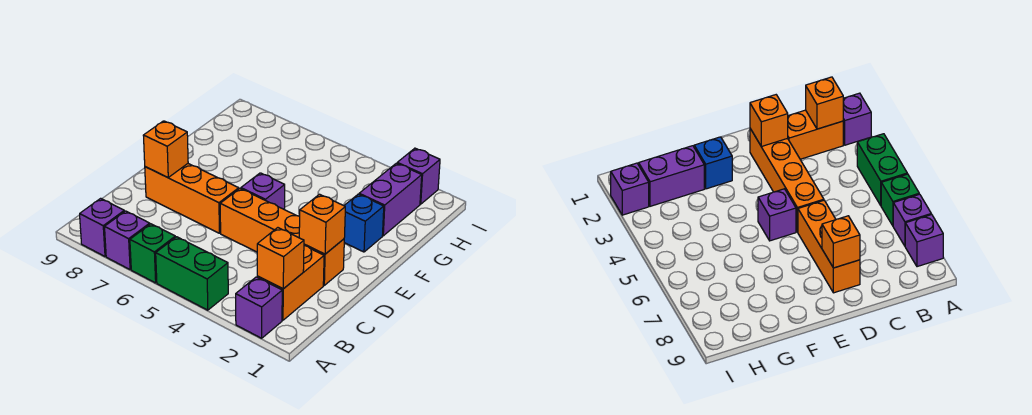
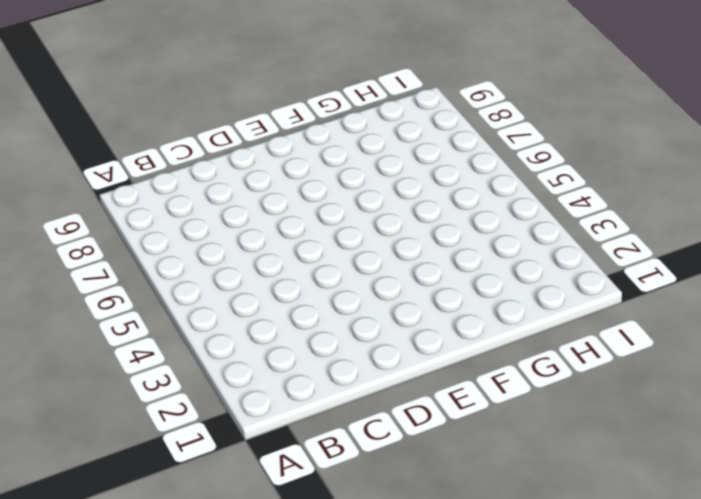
none -> purple brick A2 level 1
none -> green brick A4:A5 level 1
none -> green brick A6 level 1

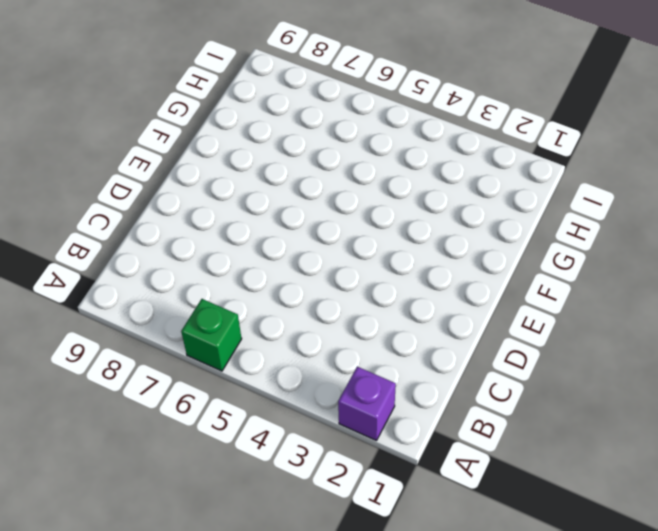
none -> green brick A4:A5 level 1
none -> purple brick A7 level 1
none -> purple brick A8 level 1

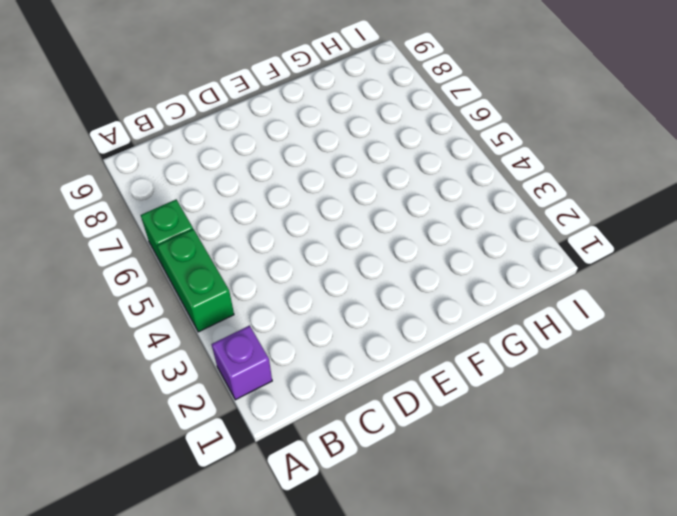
none -> purple brick A7 level 1
none -> purple brick A8 level 1
none -> orange brick B2:C2 level 1

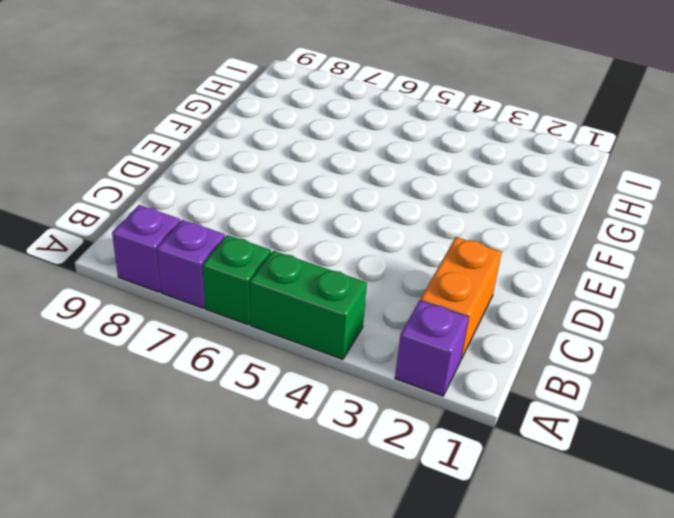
none -> orange brick D2:D5 level 1
none -> orange brick D6:D8 level 1
none -> purple brick E5 level 1

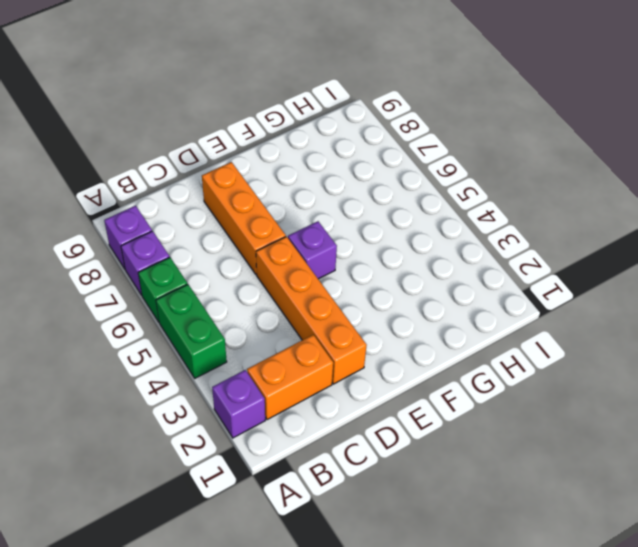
none -> blue brick F2 level 1
none -> purple brick G2:H2 level 1
none -> purple brick I2 level 1

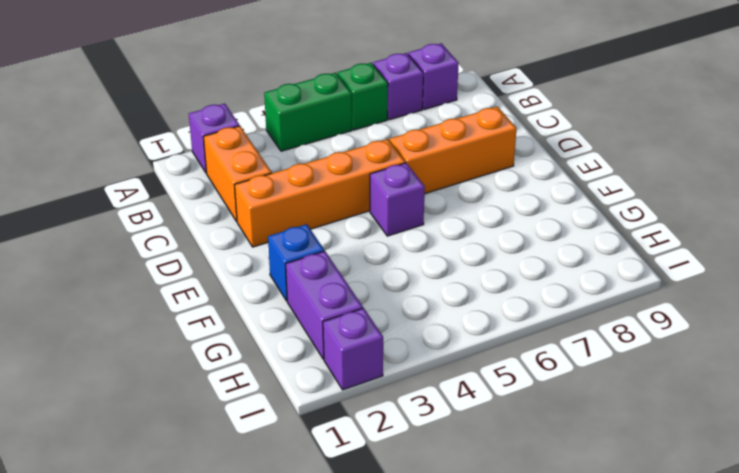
none -> orange brick B2 level 2
none -> orange brick D2 level 2
none -> orange brick D8 level 2

